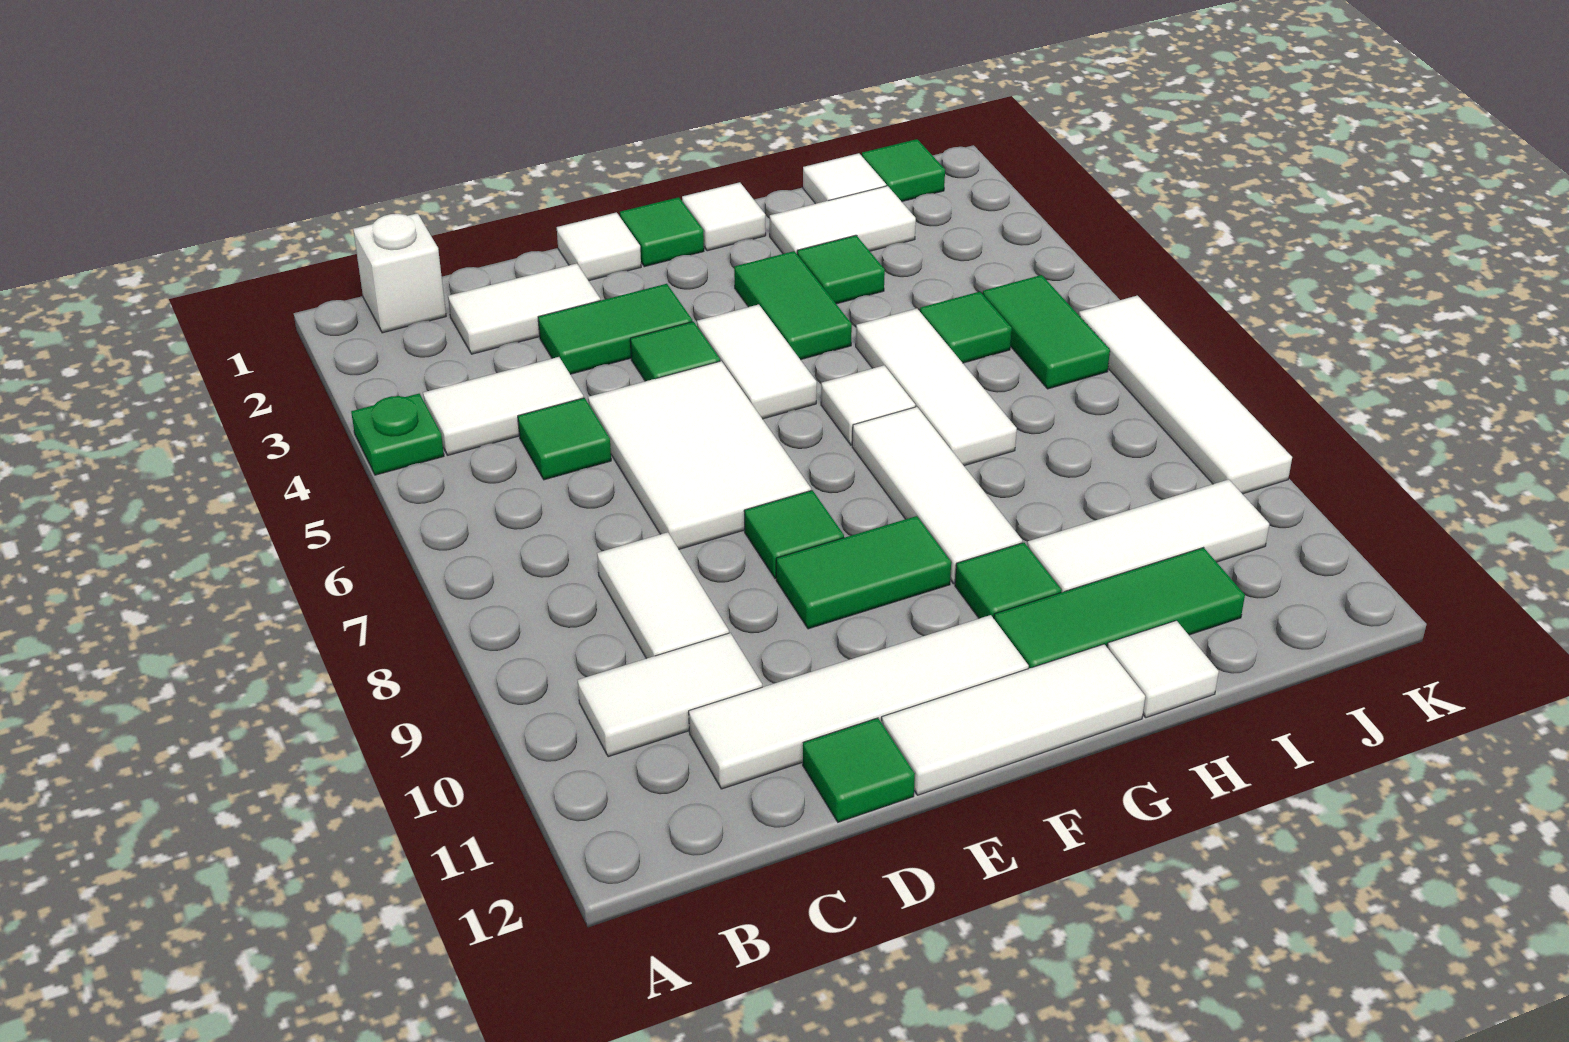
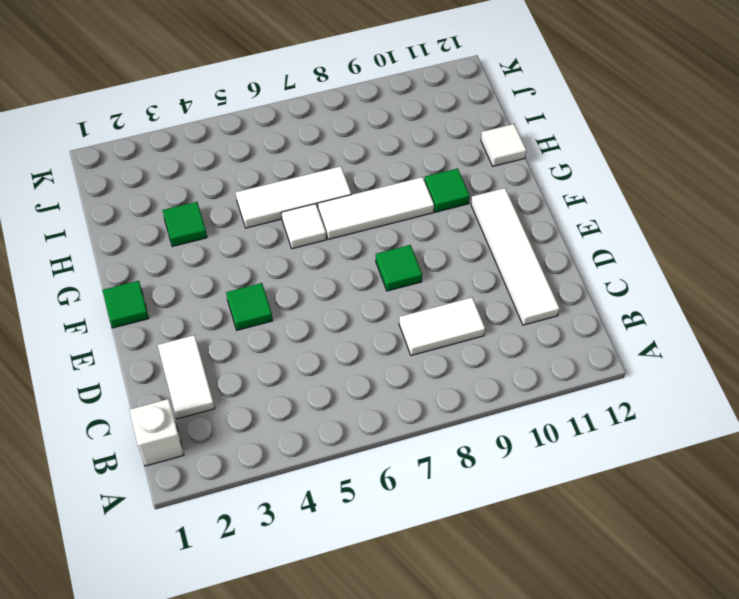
none -> green plate A4 level 1
none -> white tile B4:C4 level 1
none -> white tile B10:C10 level 1
none -> green tile C5 level 1

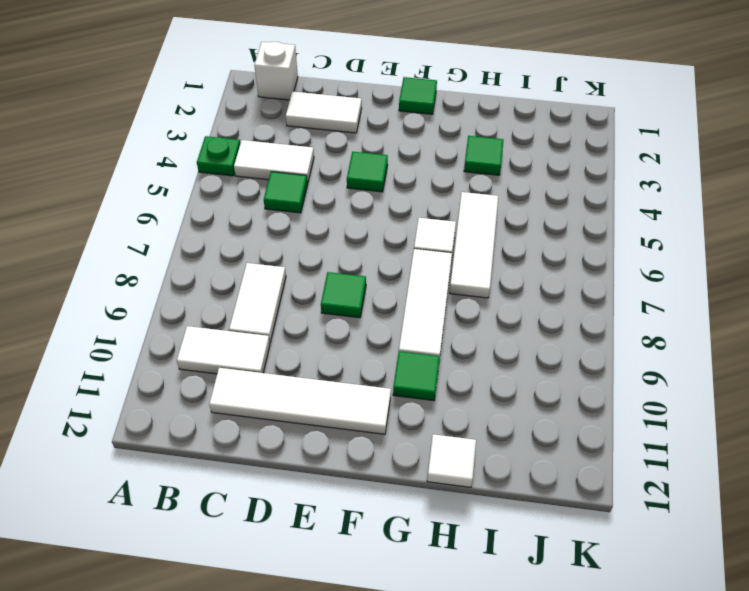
none -> green tile D3:E3 level 1
none -> white tile D5:E7 level 1
none -> green tile D12 level 1
none -> white tile E1 level 1

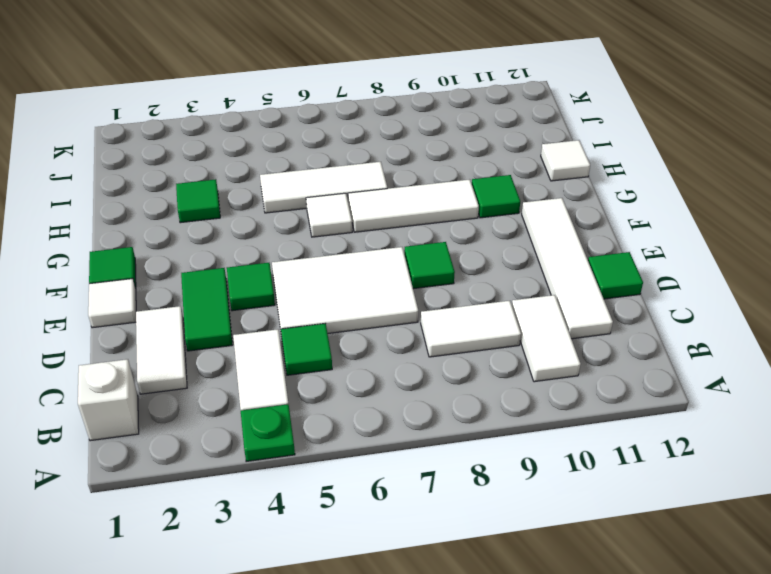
none -> green tile E9:F9 level 1
none -> white tile E12:G12 level 1
none -> white tile F4:F5 level 1
none -> white tile G1 level 1

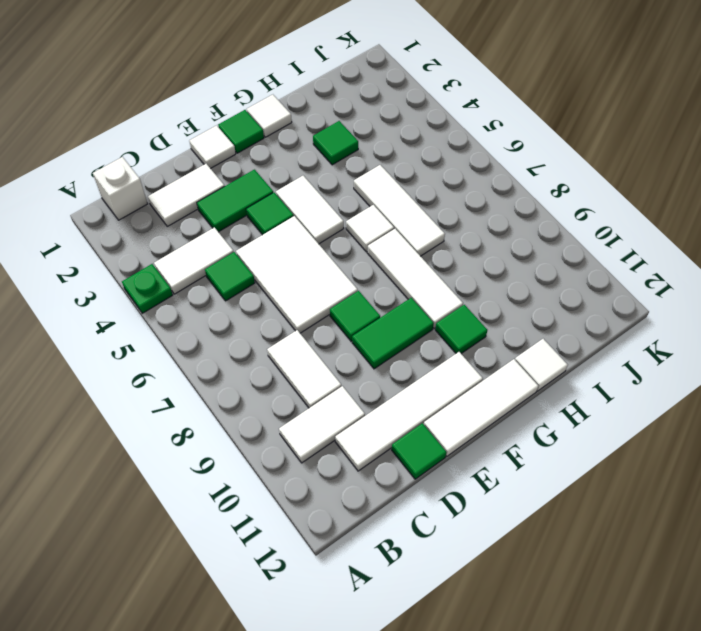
none -> green tile G3:G4 level 1
none -> green tile G11:I11 level 1
none -> white tile H2:I2 level 1
none -> white tile H10:J10 level 1

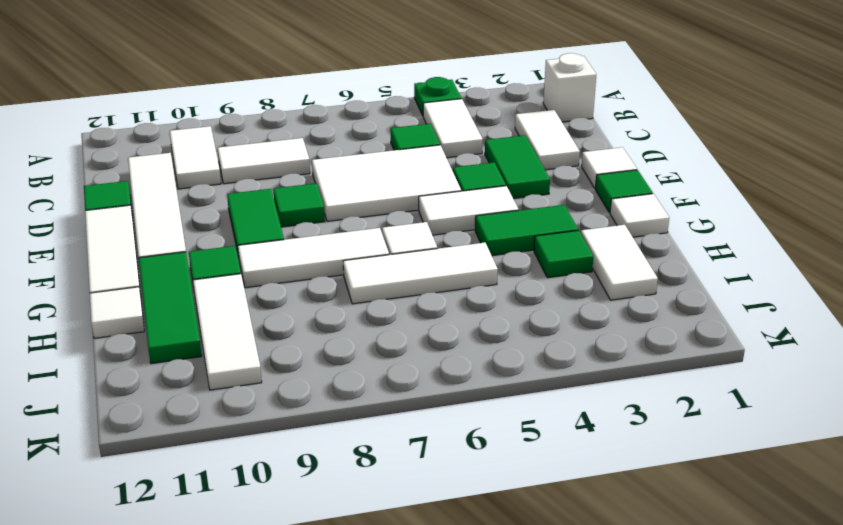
none -> white tile I1 level 1
none -> green tile I5 level 1
none -> green tile J1 level 1
none -> green tile J5:J6 level 1

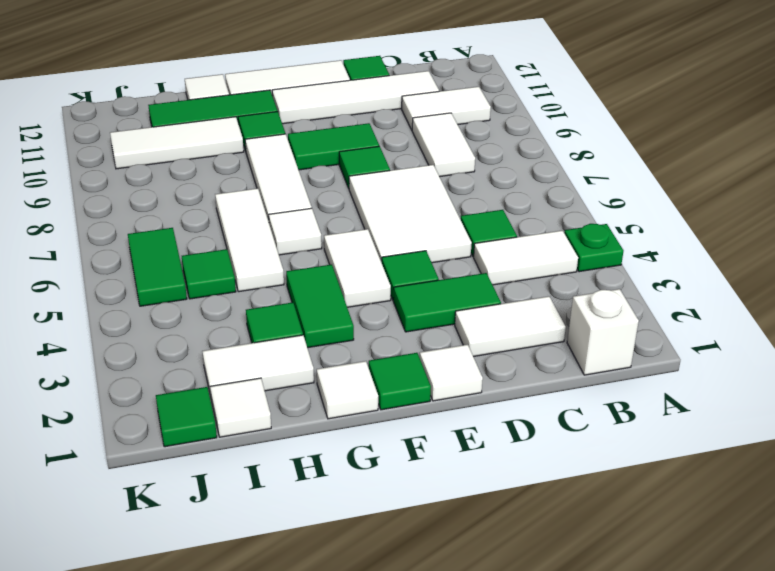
none -> white tile K6:K9 level 1

